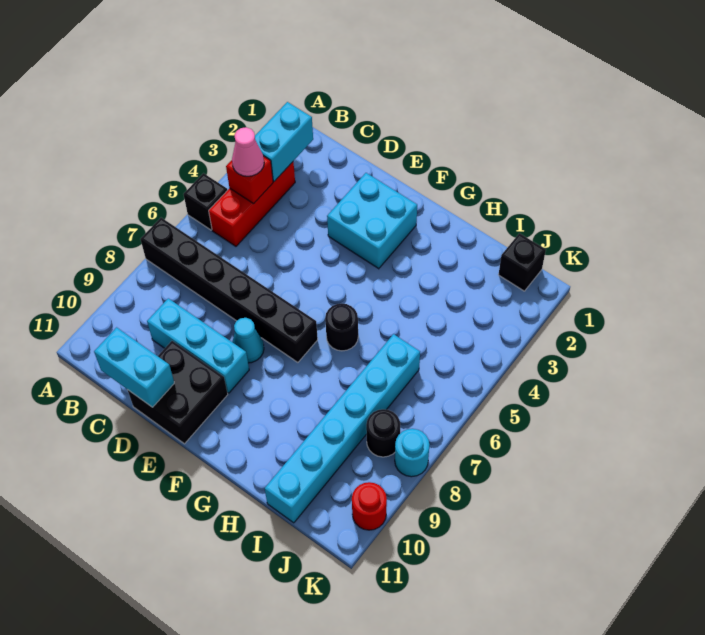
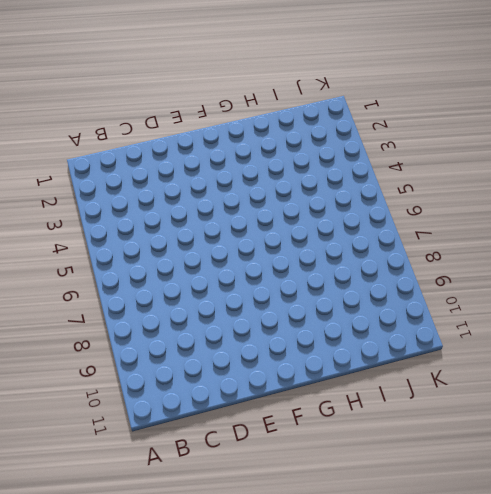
none -> black brick A5 level 1
none -> black brick A7:F7 level 1
none -> red brick B3:B5 level 1

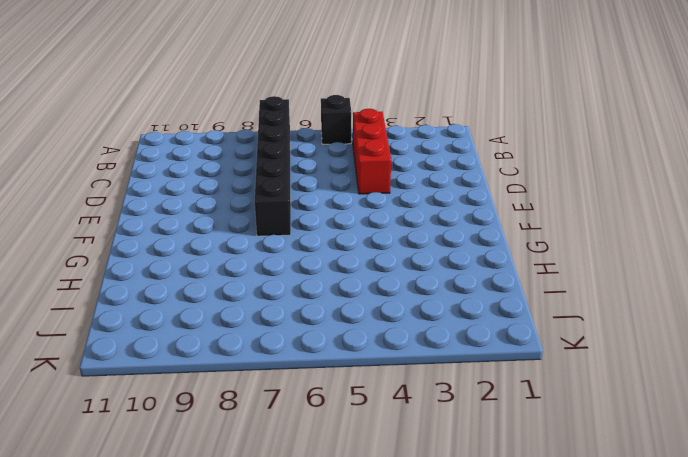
red brick B4:D4 level 1 -> red brick B3:B5 level 1
none -> cyan brick C9:E9 level 1
none -> black brick D10:E11 level 1
none -> cyan brick E2:F3 level 1

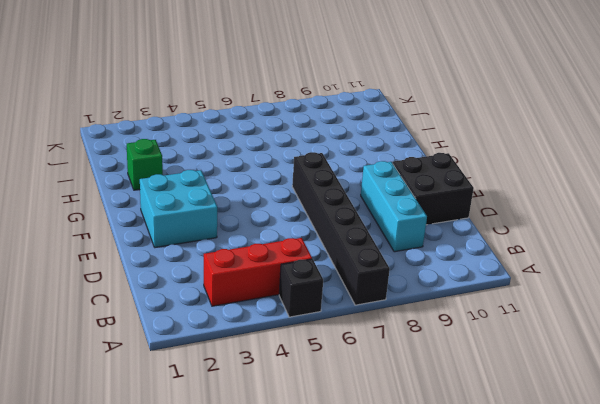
green brick H2 level 1 -> none
none -> cyan cone E8 level 1
none -> black round brick G6 level 1
none -> cyan brick I6:I11 level 1

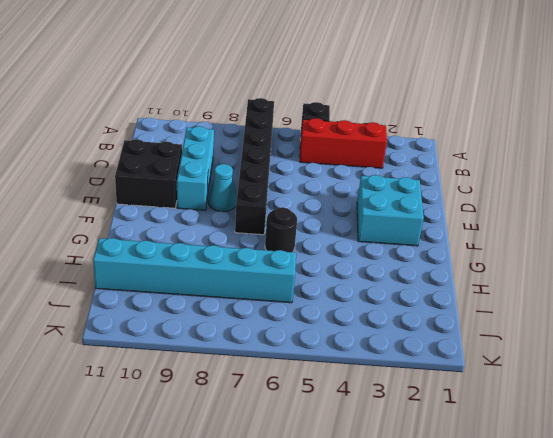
none -> black brick J1 level 1
none -> black round brick J8 level 1
none -> cyan round brick K8 level 1

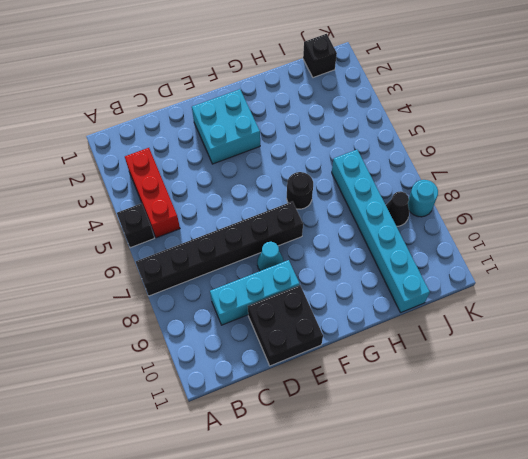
black cone J8 level 1 -> black round brick J8 level 1
none -> red round brick K10 level 1
none -> cyan brick B2:B3 level 2
none -> red brick B4 level 2

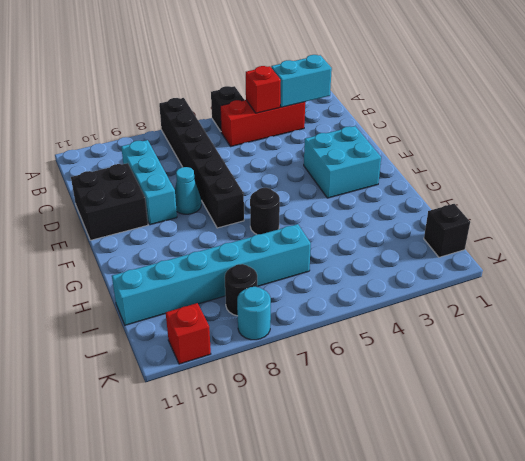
red brick K10 level 1 -> red round brick K10 level 1
none -> cyan brick C11:D11 level 2
none -> pink cone B4 level 3

